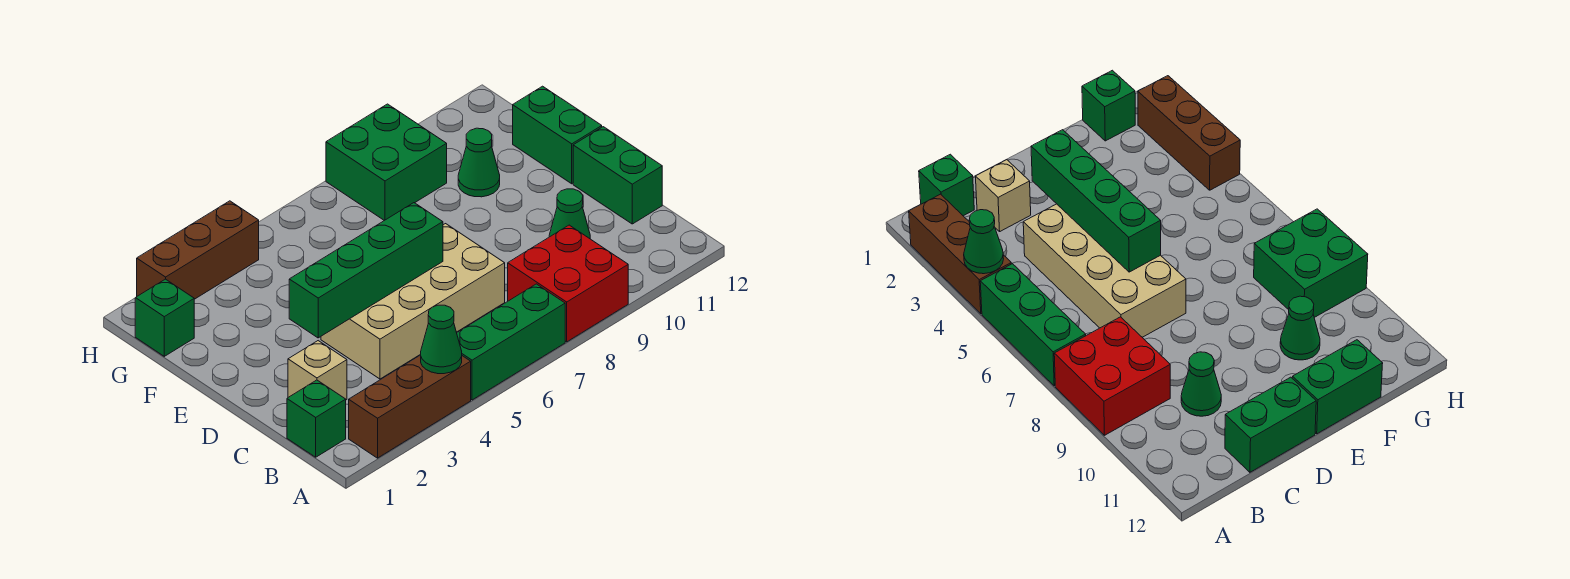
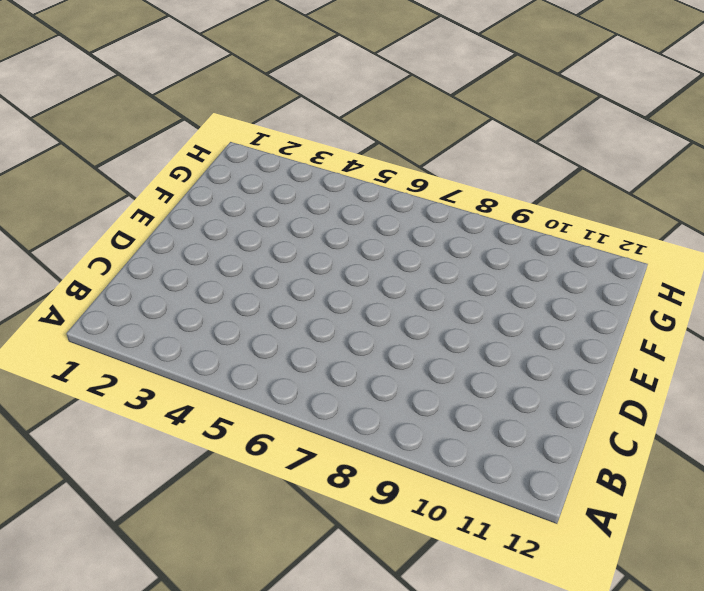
none -> brown brick A2:A4 level 1
none -> green brick A5:A7 level 1
none -> red brick A8:B9 level 1

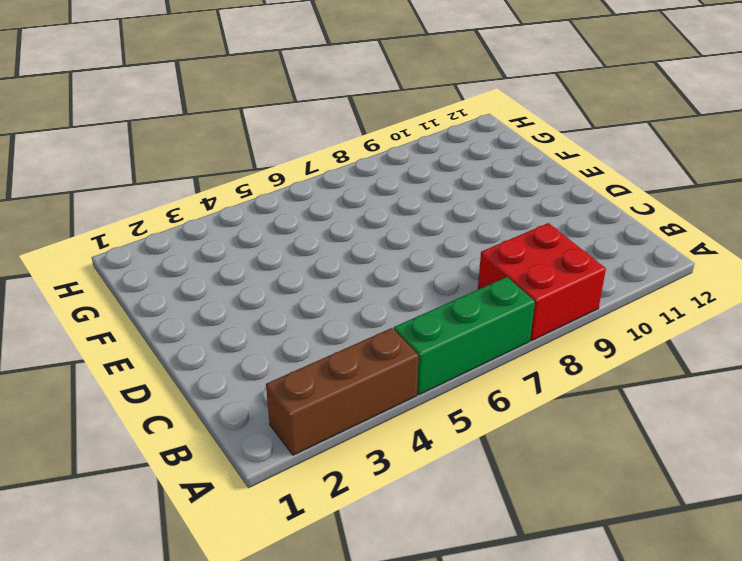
none -> green brick B1 level 1
none -> tan brick C2 level 1
none -> tan brick C4:D7 level 1

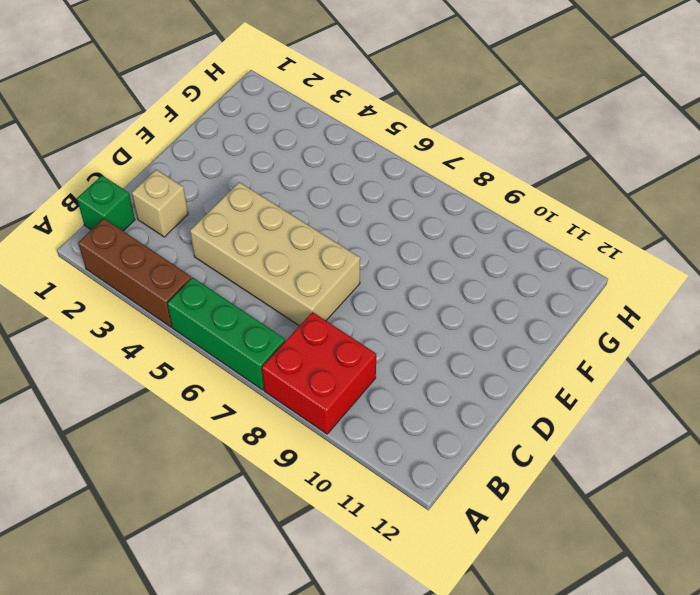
none -> green cone C10 level 1
none -> green brick C12:D12 level 1
none -> green brick E12:F12 level 1

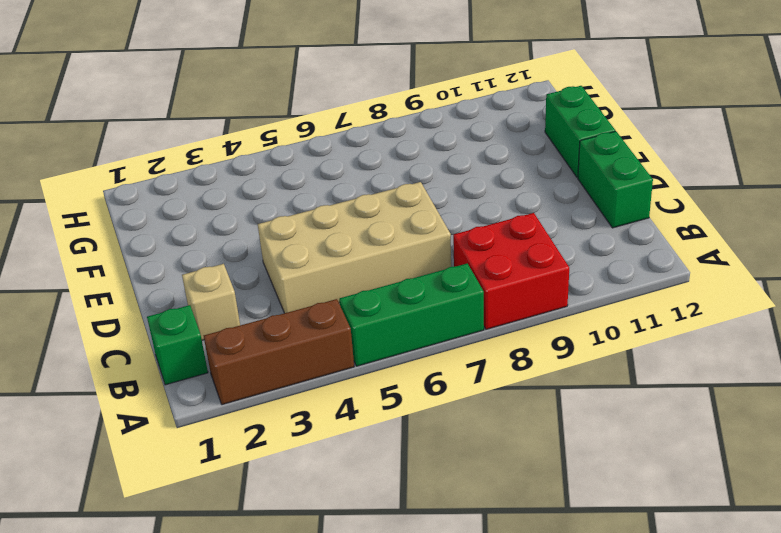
none -> green cone C10 level 1
none -> green cone F10 level 1
none -> green brick G1 level 1

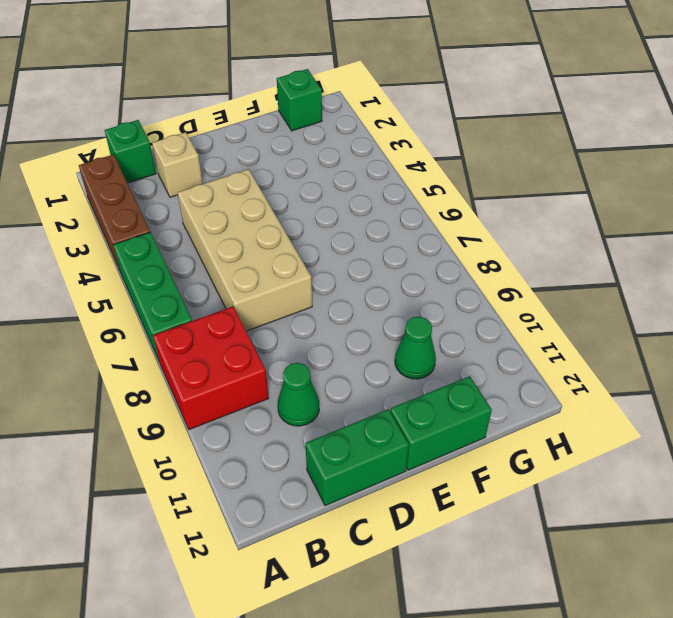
none -> green brick G8:H9 level 1
none -> brown brick H2:H4 level 1
none -> green cone A4 level 2

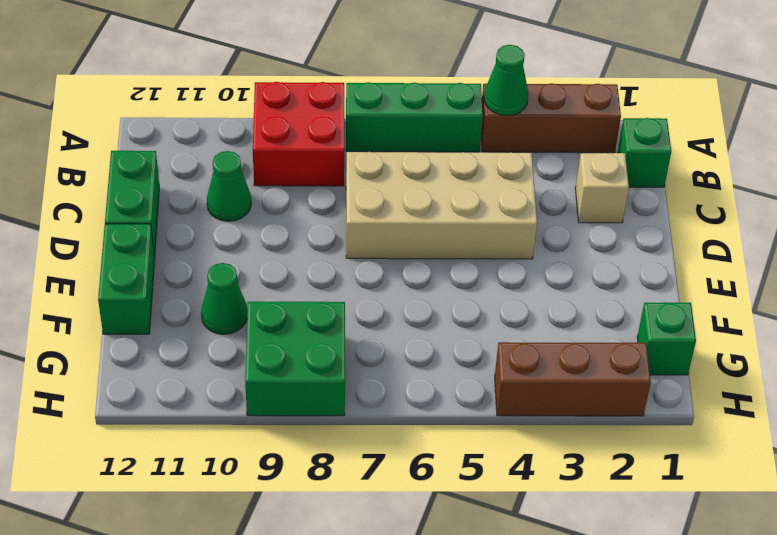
none -> green brick D3:D6 level 2

